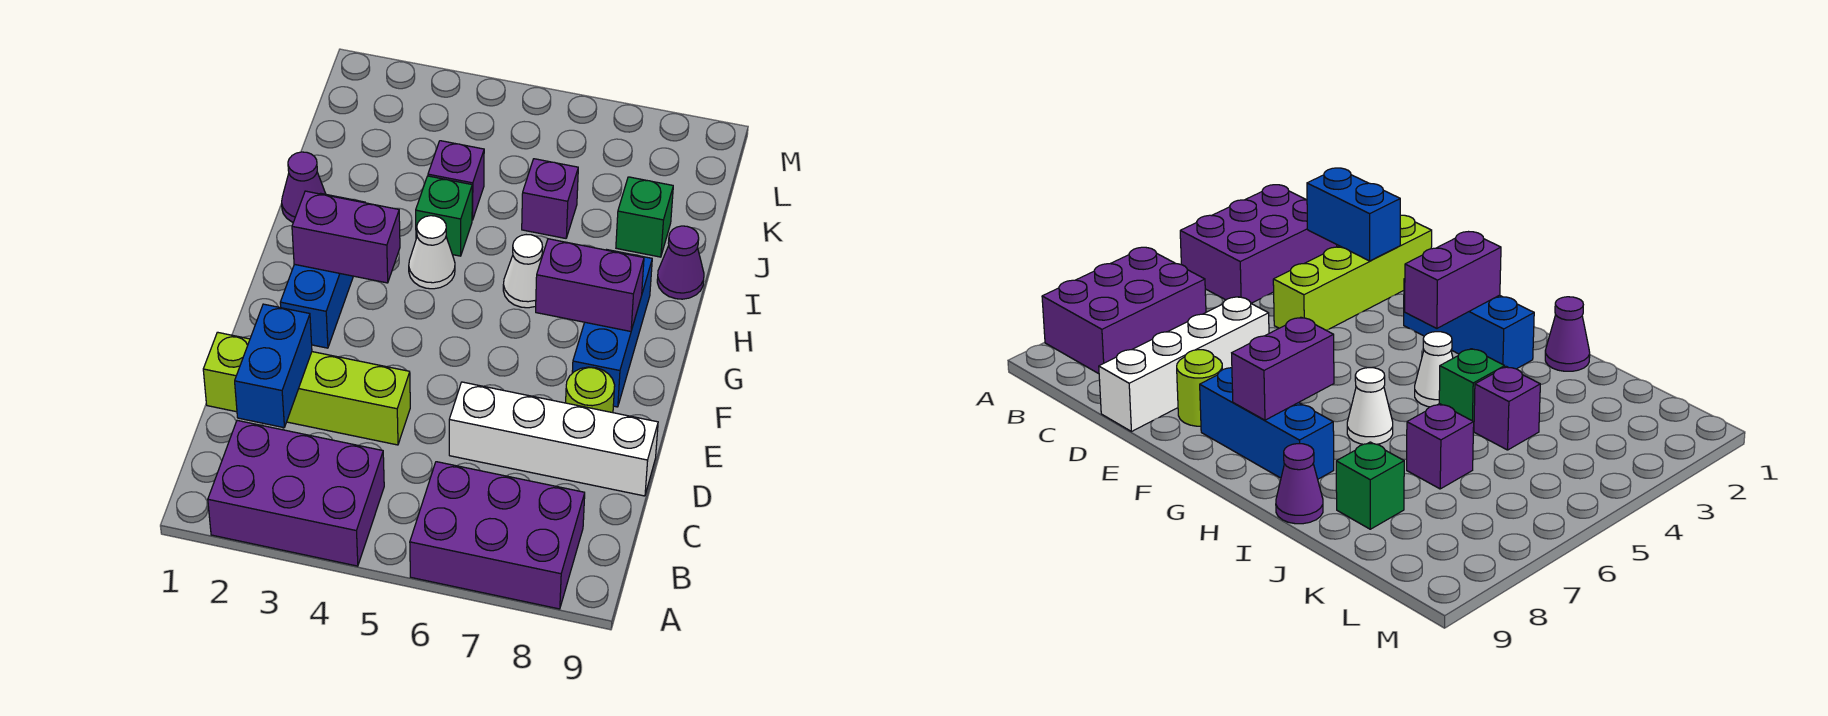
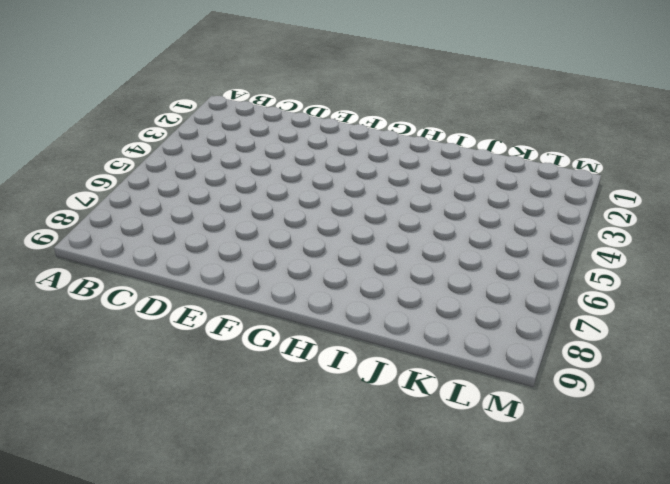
none -> purple brick A2:B4 level 1
none -> purple brick A6:B8 level 1
none -> lime brick D1:D4 level 1

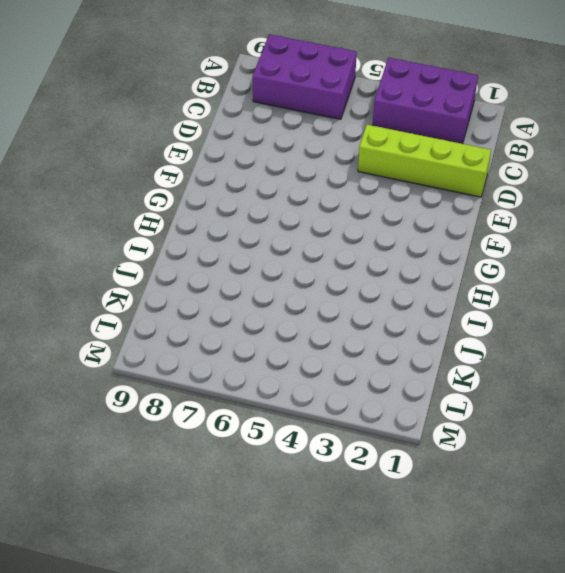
none -> white brick D6:D9 level 1
none -> lime round brick E8 level 1
none -> blue brick F2:H2 level 1

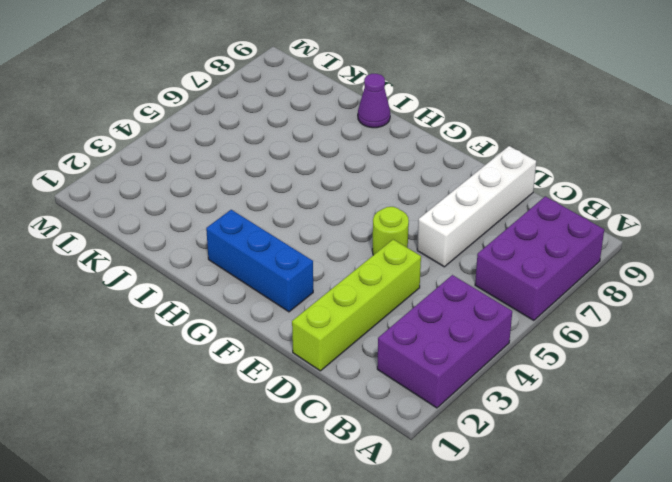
lime round brick E5 level 1 -> lime round brick E8 level 1
none -> blue brick F8:H8 level 1
none -> white cone H4 level 1
none -> white cone H6 level 1

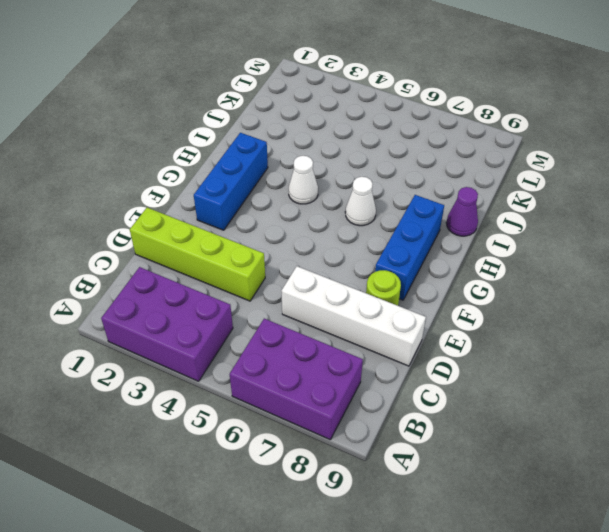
none -> purple cone I1 level 1
none -> green brick I4 level 1
none -> purple brick J4 level 1

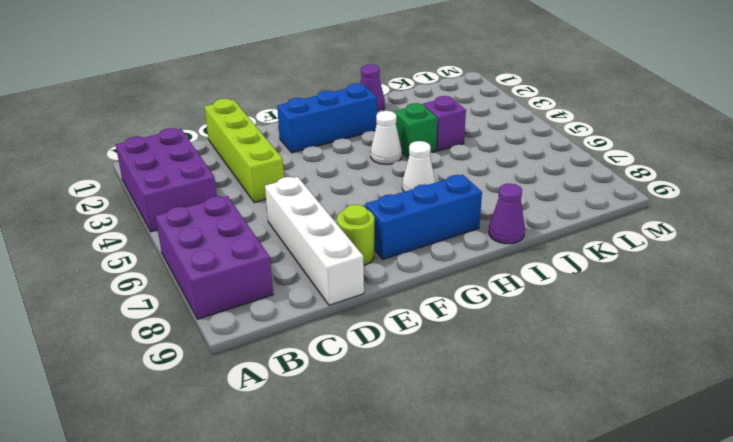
none -> purple brick J6 level 1
none -> green brick J8 level 1
none -> blue brick C2:D2 level 2

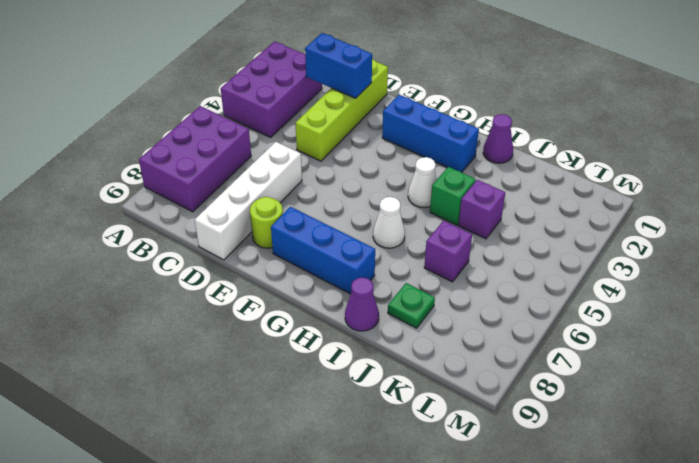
green plate J8 level 1 -> green brick J8 level 1
none -> purple brick G2:G3 level 2
none -> purple brick G7:G8 level 2

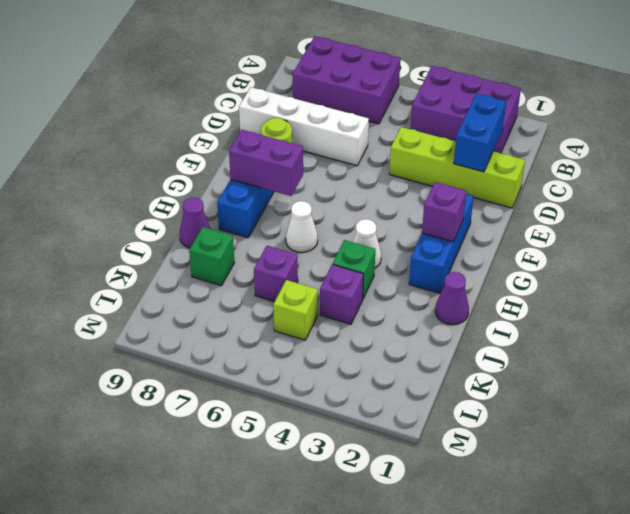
purple brick G2 level 2 -> purple brick G2:G3 level 2
lime brick K5 level 1 -> none

